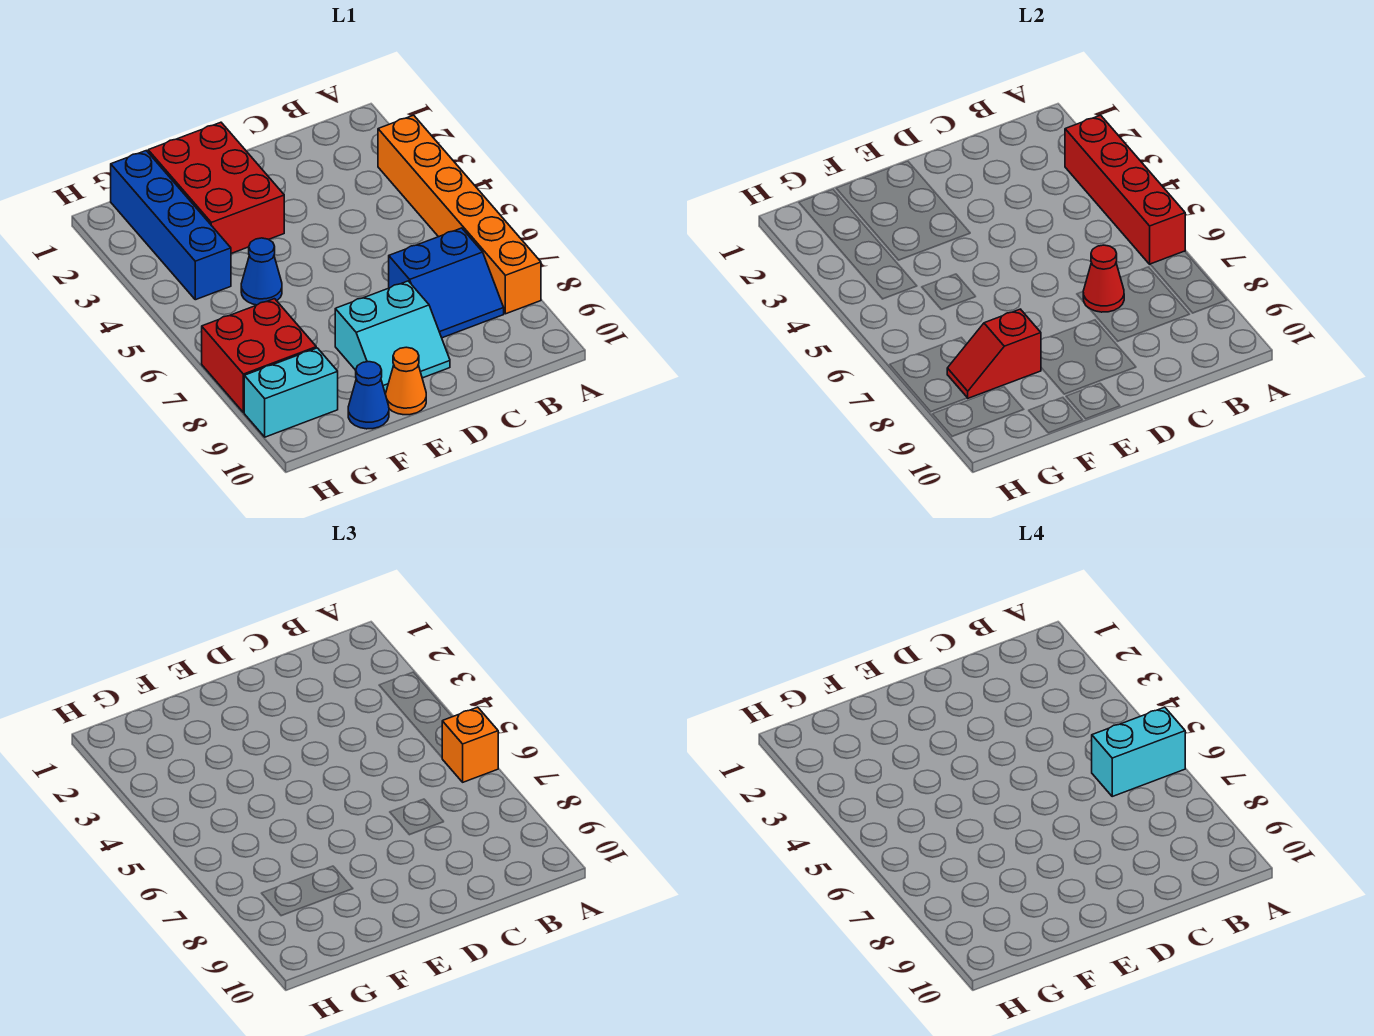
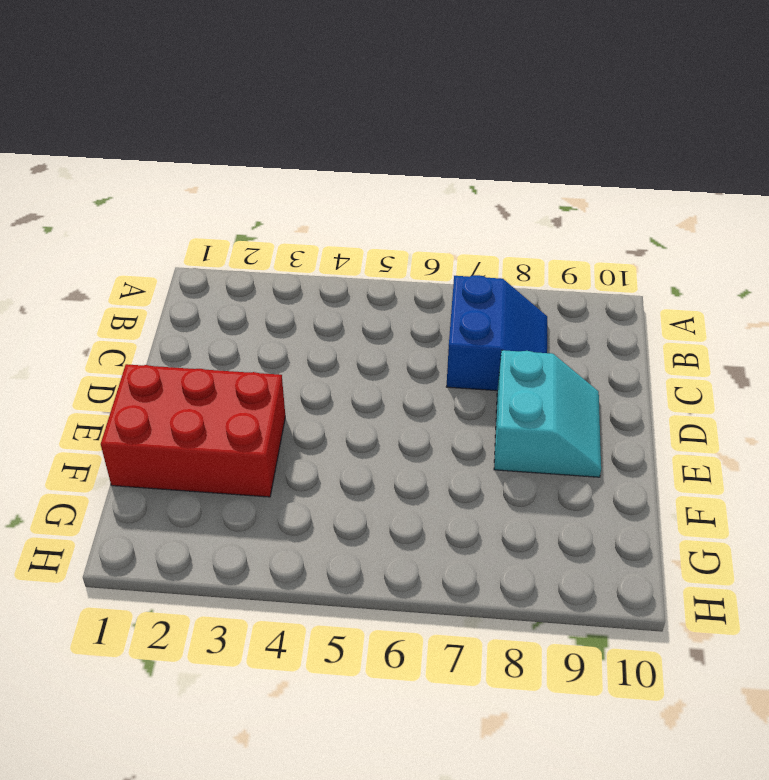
none -> orange brick A3:A8 level 1
none -> orange cone E10 level 1
none -> blue cone F5 level 1

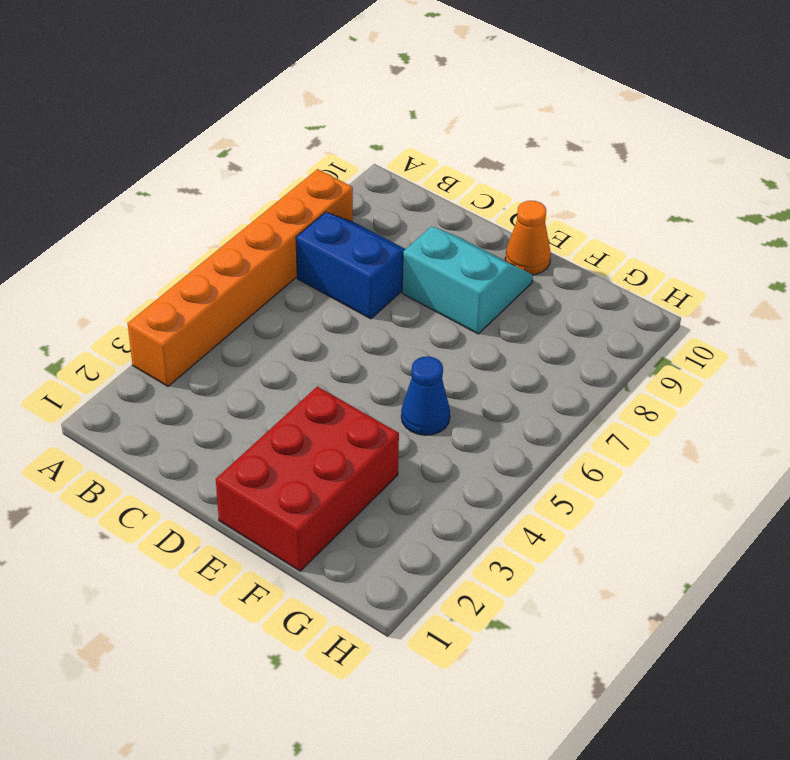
none -> blue cone F10 level 1
none -> blue brick G1:G4 level 1
none -> red brick G7:H8 level 1

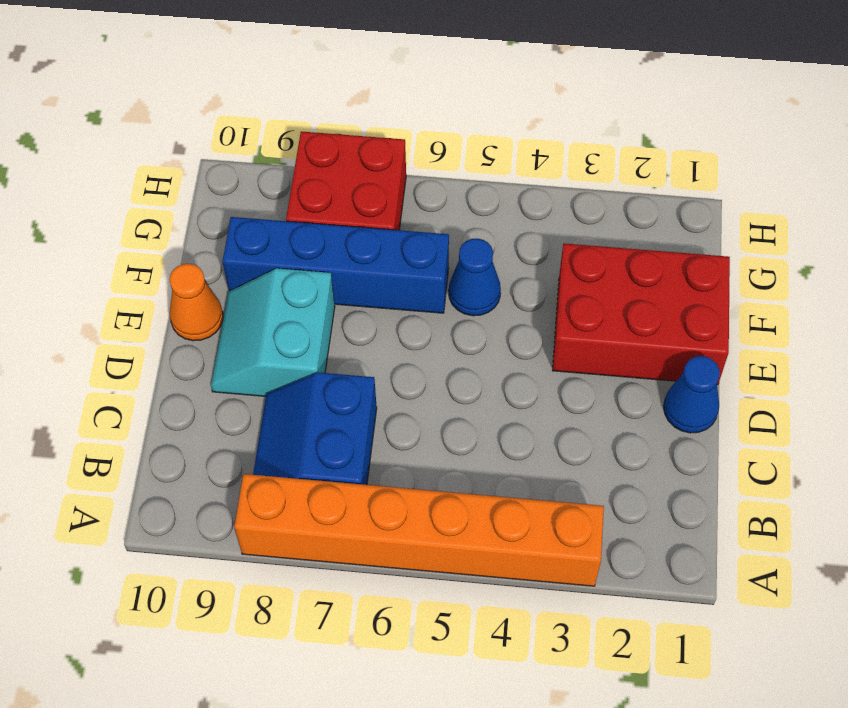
blue cone D1 level 1 -> blue cone F10 level 1
blue brick F6:F9 level 1 -> blue brick G1:G4 level 1
none -> cyan brick G9:H9 level 1
none -> red brick A3:A6 level 2
none -> red cone C7 level 2

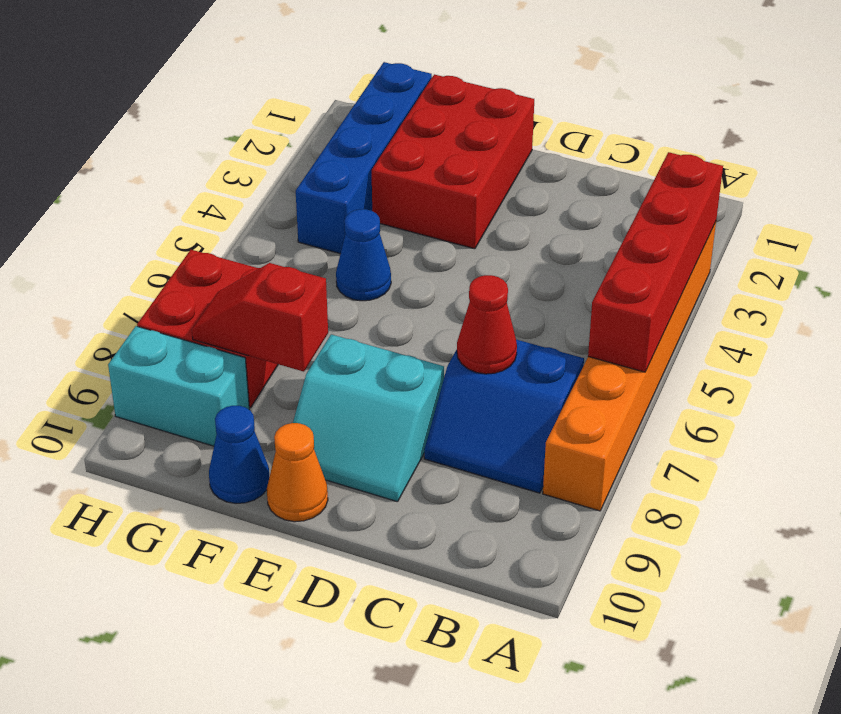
none -> orange brick A6 level 3
none -> cyan brick A6:B6 level 4

